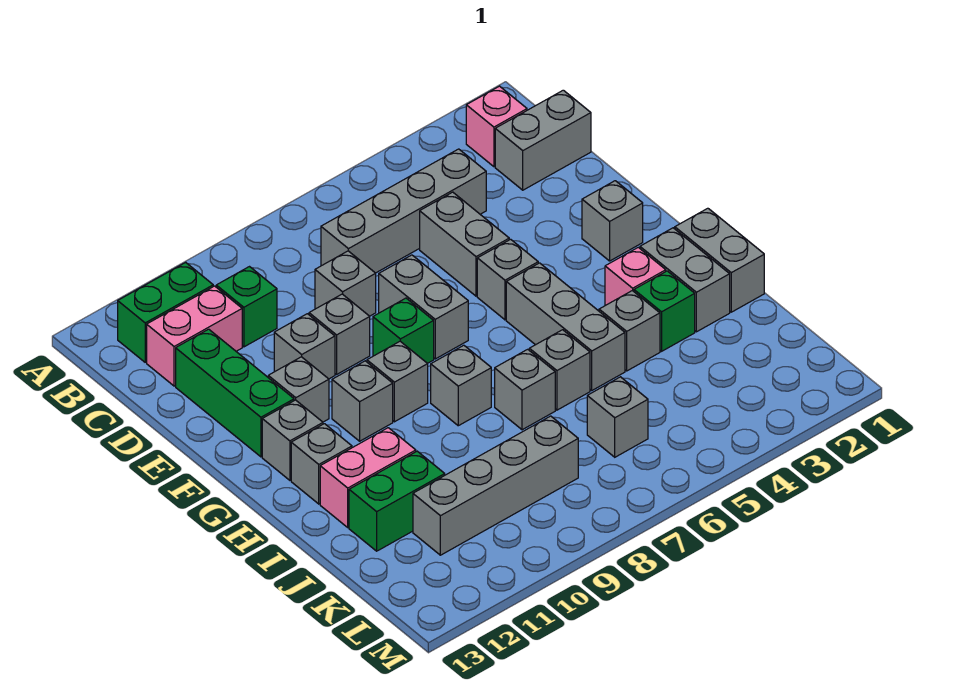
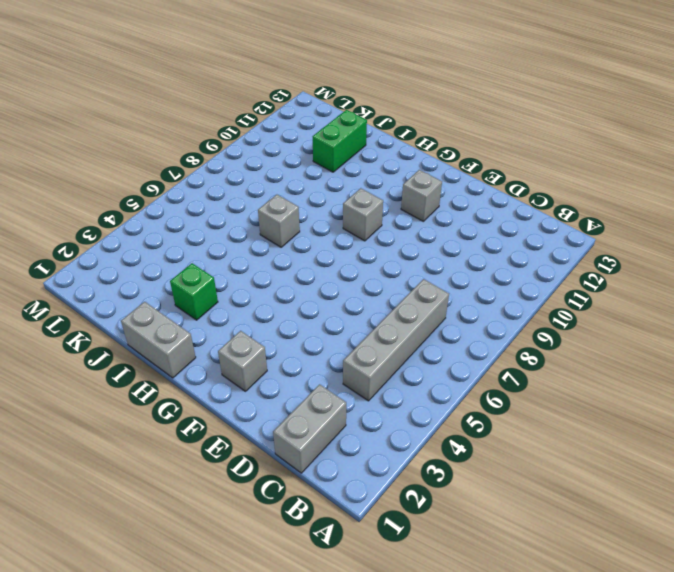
none -> pink brick B2 level 1
none -> green brick B11:B12 level 1
none -> green brick C10 level 1
none -> pink brick C11:C12 level 1

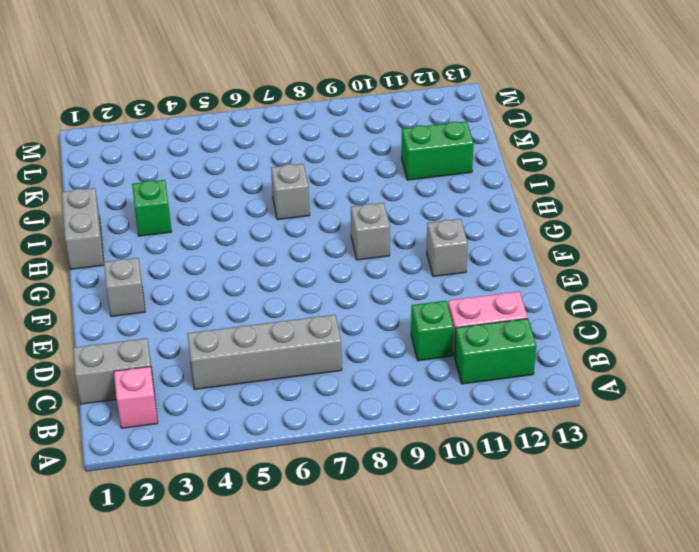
none -> grey brick D5:E5 level 1
none -> grey brick D8 level 1
none -> green brick D12:F12 level 1
none -> grey brick E7:F7 level 1

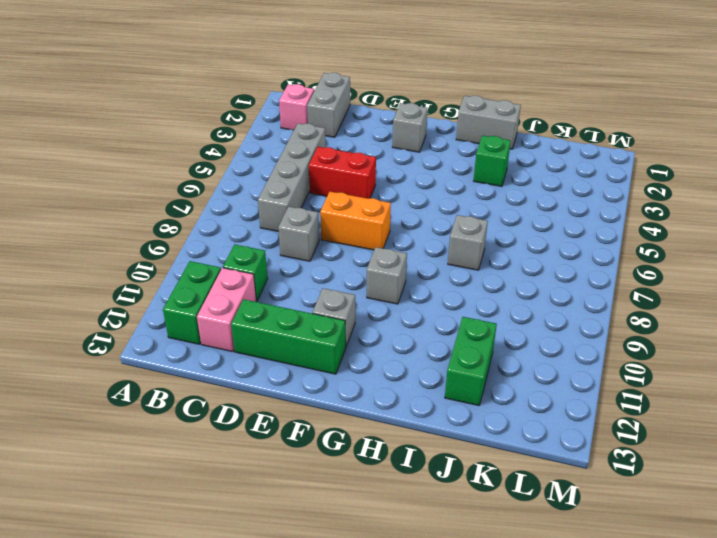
red brick D5:E5 level 1 -> grey brick D5:E5 level 1
orange brick E7:F7 level 1 -> grey brick E7:F7 level 1
none -> grey brick E9 level 1
none -> grey brick E10 level 1
none -> grey brick F5 level 1
none -> green brick F8 level 1

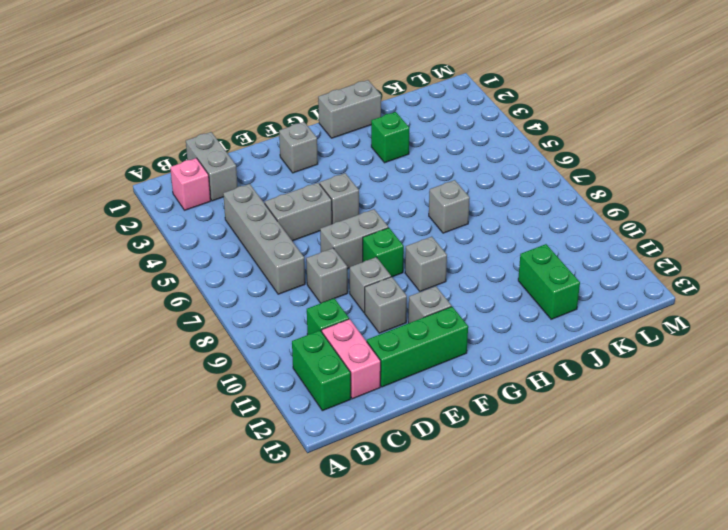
none -> grey brick G5:I5 level 1
none -> grey brick G10 level 1
none -> grey brick G12 level 1
none -> grey brick H2:I2 level 1

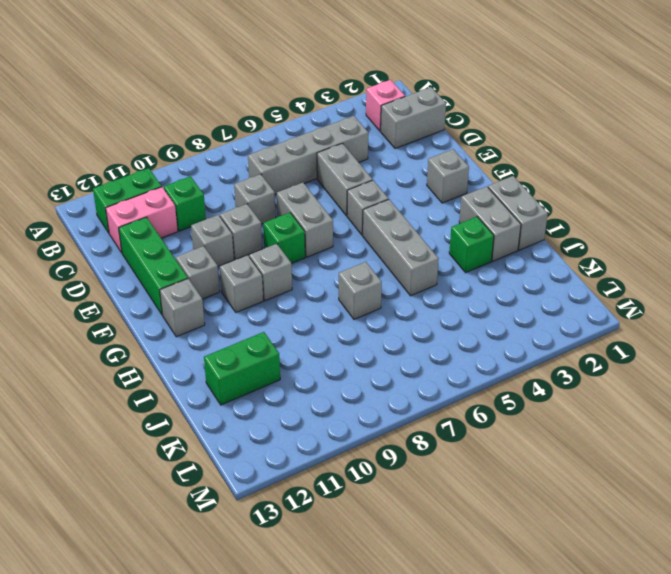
none -> pink brick H3 level 1
none -> grey brick H8 level 1
none -> grey brick H12 level 1
none -> grey brick I4 level 1

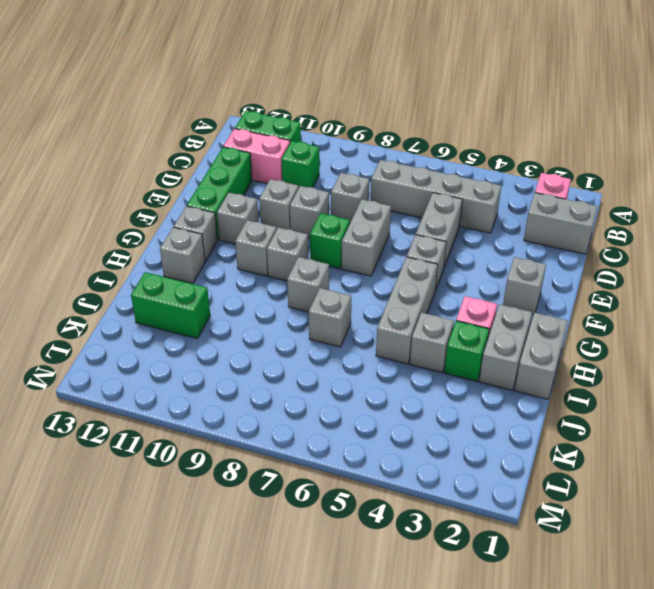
none -> grey brick I6 level 1
none -> pink brick I11:I12 level 1
none -> grey brick K6 level 1
none -> grey brick K8:K11 level 1

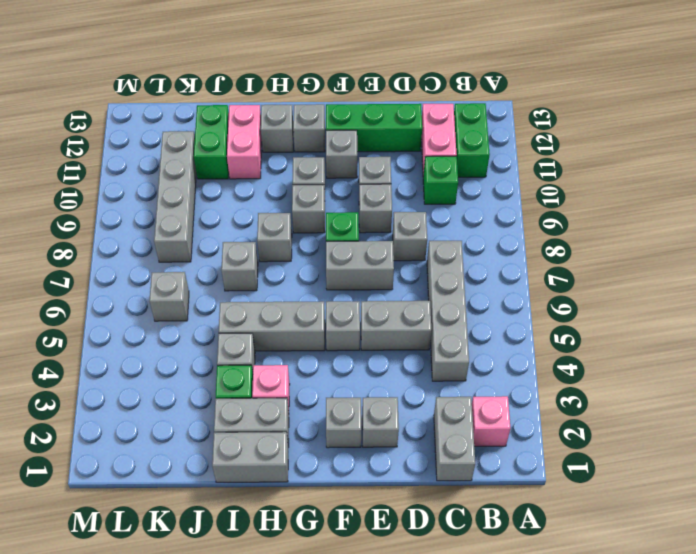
grey brick E2 level 1 -> grey brick I6 level 1

